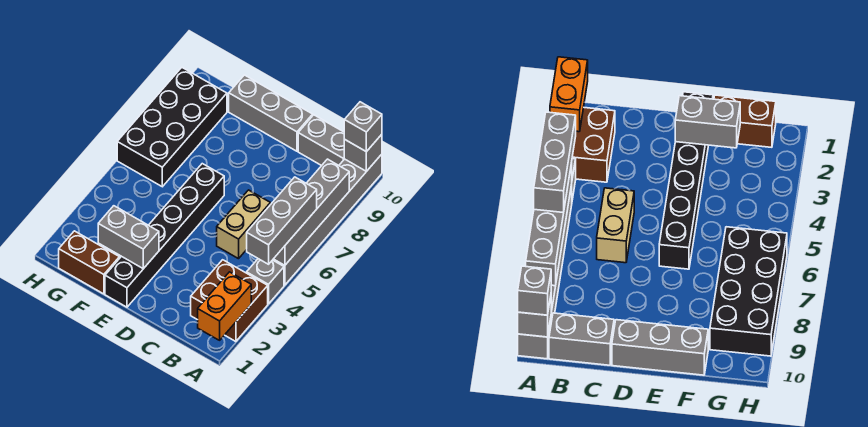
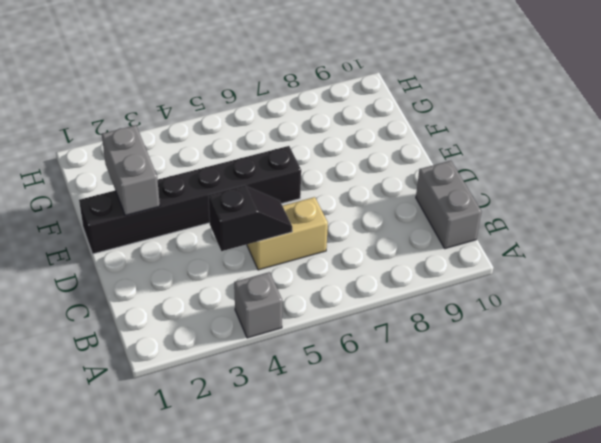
black slope C4:C5 level 2 top 4 -> none
none -> brown brick A2:B3 level 1
none -> grey brick A5:A10 level 1
none -> grey brick D10:F10 level 1

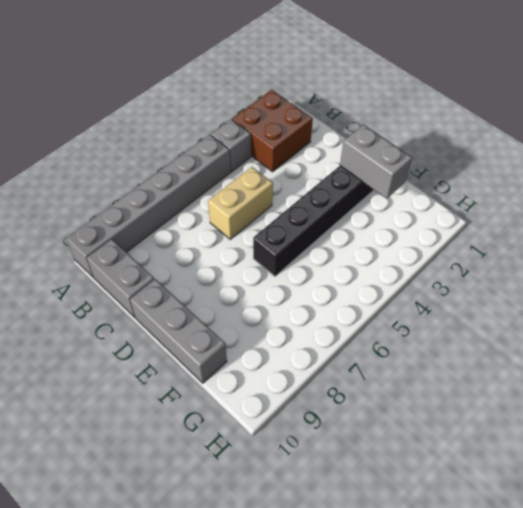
none -> brown brick F1:G1 level 1
none -> black brick G6:H9 level 1
none -> orange brick A1:A2 level 2

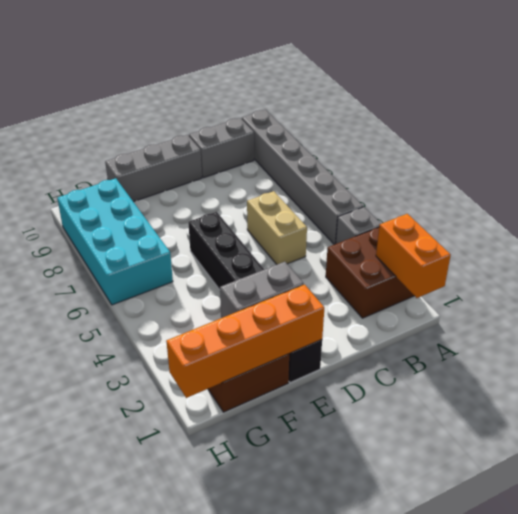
orange brick E1:H1 level 2 -> none
cyan brick G6:H9 level 1 -> black brick G6:H9 level 1
none -> grey brick A5:A8 level 2
none -> grey brick A10 level 2
none -> grey brick A4:A6 level 3

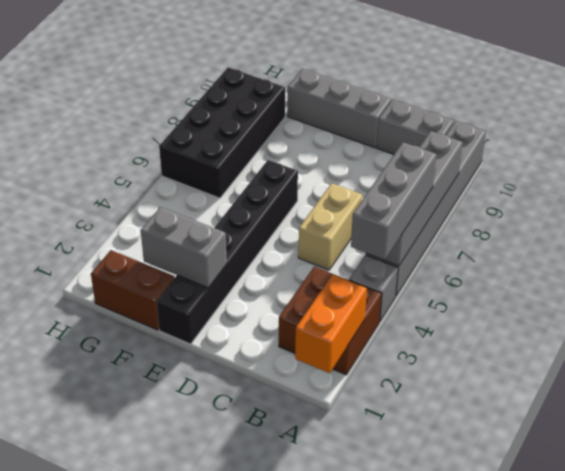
none -> grey brick A10 level 2
none -> grey brick A10 level 3

